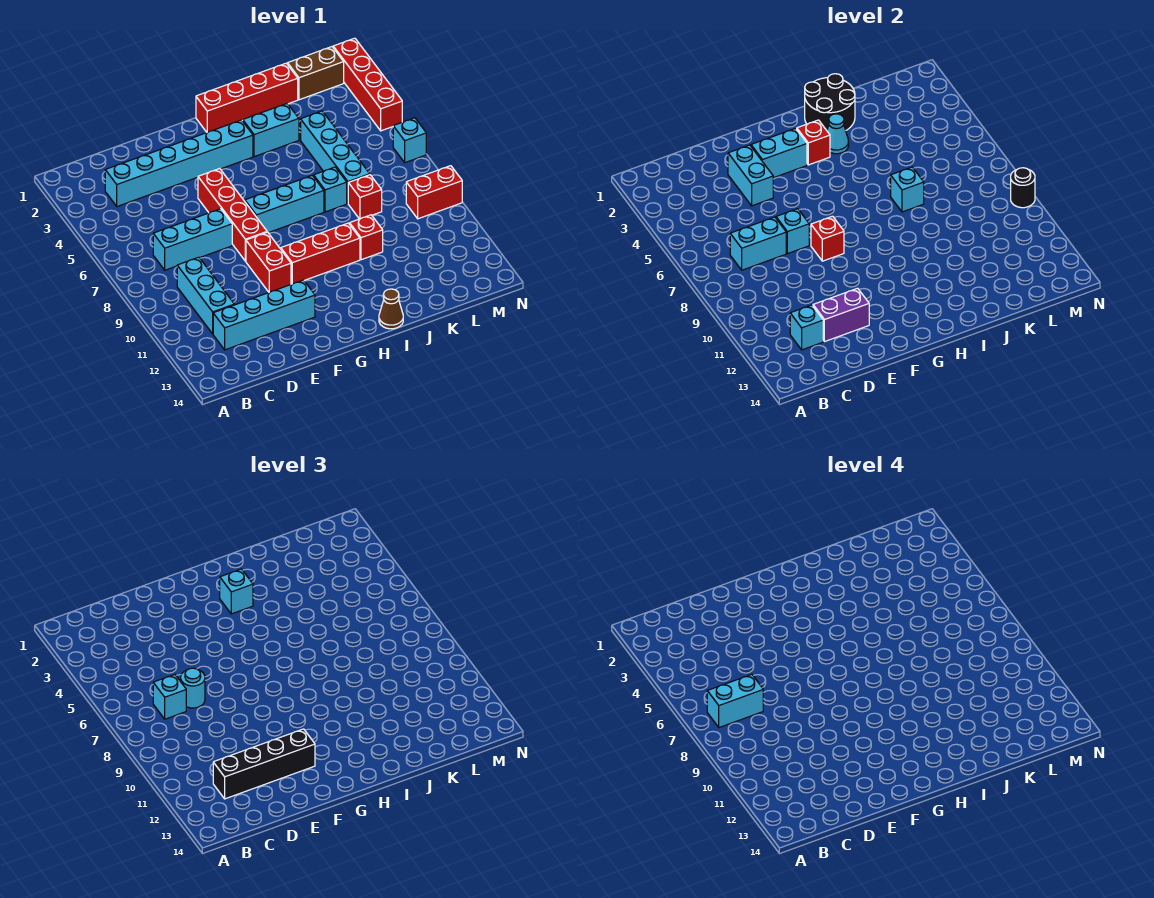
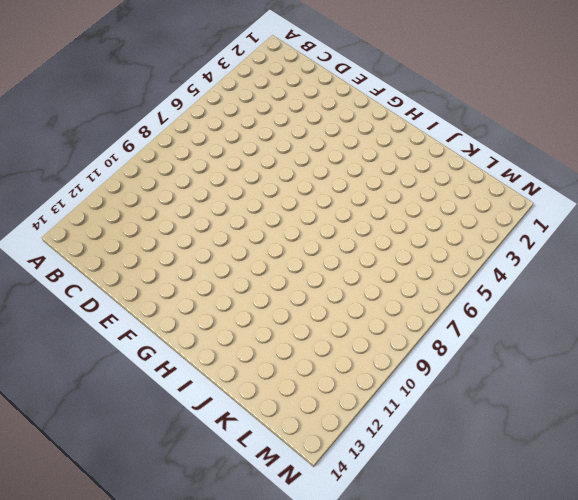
none -> cyan brick C3:H3 level 1
none -> cyan brick C7:E7 level 1
none -> cyan brick C9:C11 level 1
none -> cyan brick C12:F12 level 1

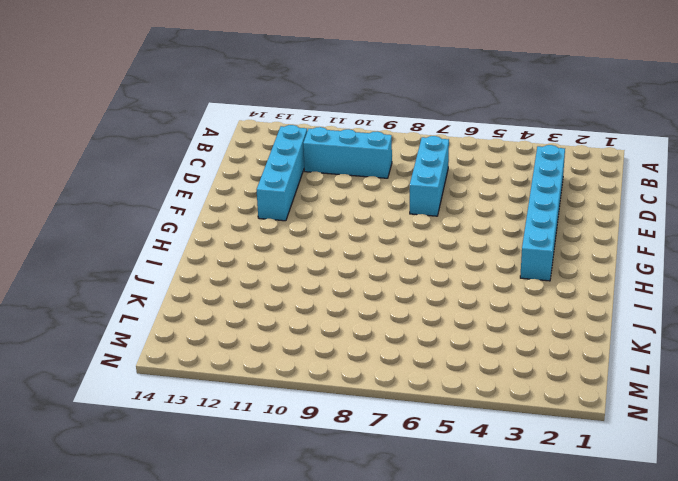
none -> red brick F5:F8 level 1
none -> red brick F9:F10 level 1
none -> cyan brick G7:I7 level 1
none -> red brick G10:I10 level 1

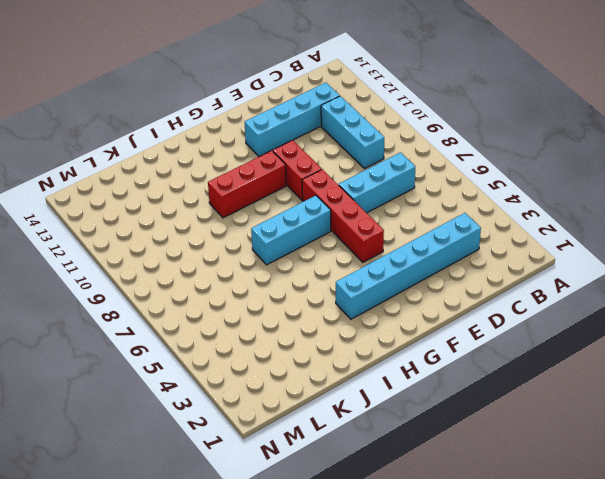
none -> red brick H1:K1 level 1
none -> cyan brick I3:J3 level 1
none -> brown cone I14 level 1
none -> cyan brick J7 level 1

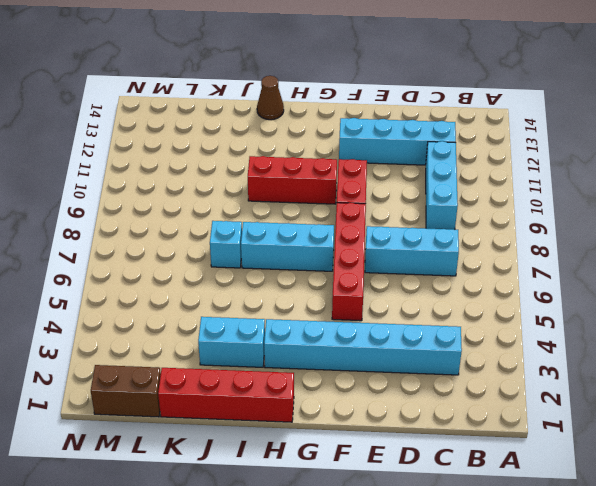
none -> red brick J10 level 1
none -> cyan brick K4:K7 level 1
none -> red brick K8 level 1
none -> red brick M9:N9 level 1

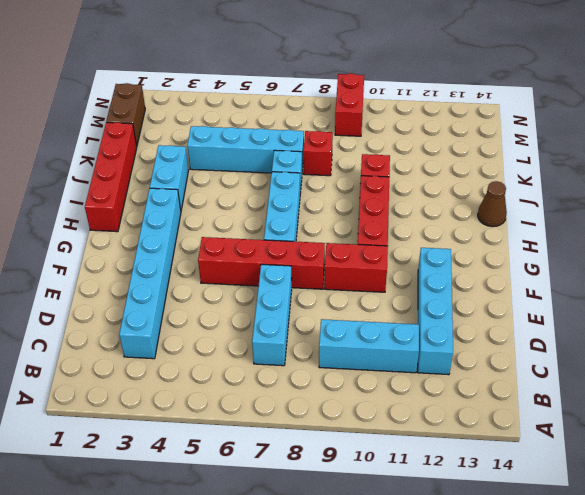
none -> red brick N1:N4 level 1
none -> cyan brick N6 level 1
none -> cyan brick C7:D7 level 2
none -> cyan brick C12 level 2

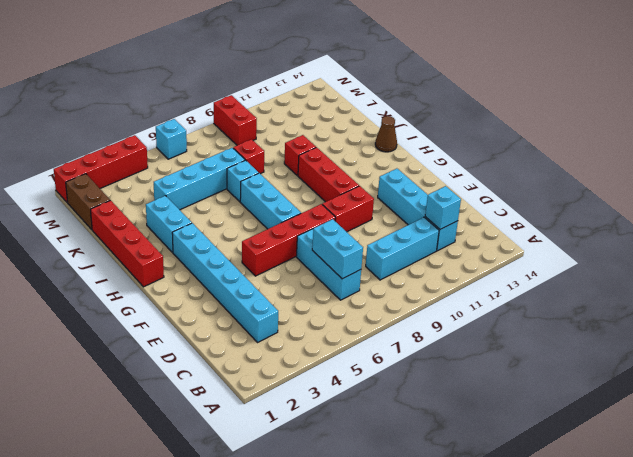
none -> purple brick D12:E12 level 2
none -> cyan brick E3:E4 level 2
none -> cyan brick E7 level 2
none -> cyan brick F3:G3 level 2

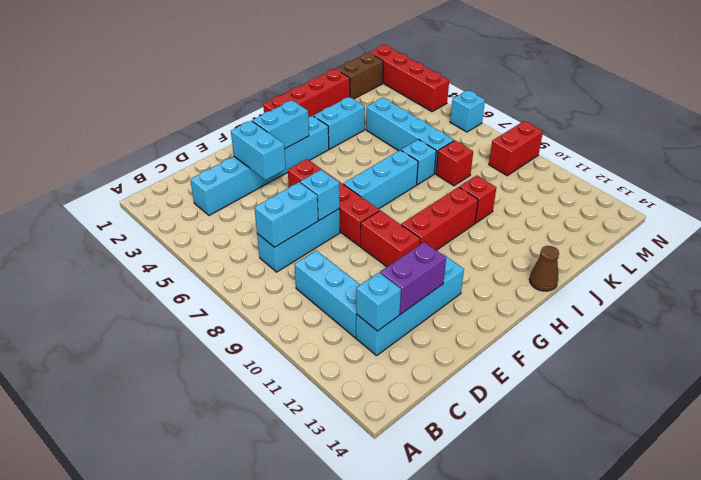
none -> red brick F8 level 2
none -> red brick H3 level 2
none -> black round brick I1:J2 level 2
none -> cyan cone I3 level 2

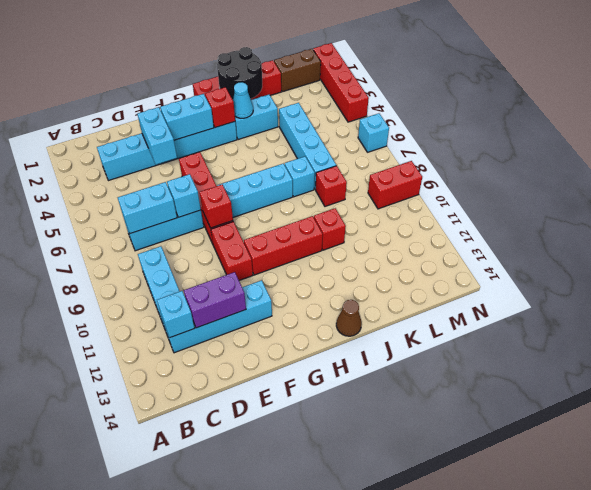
none -> cyan brick J7 level 2
none -> black round brick N9 level 2
none -> cyan brick C7 level 3
none -> black brick C12:F12 level 3

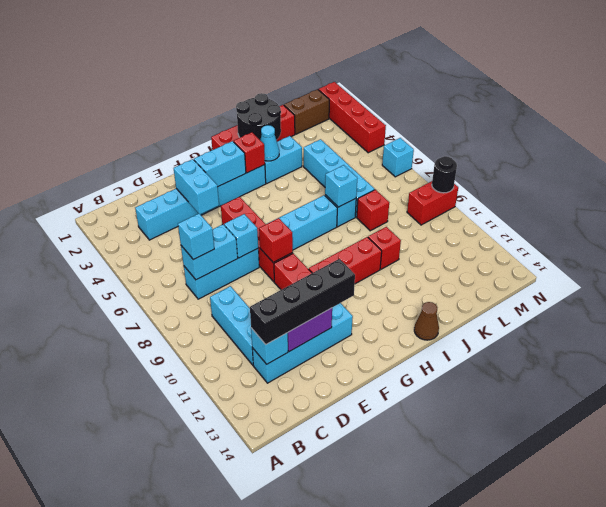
none -> cyan round brick D7 level 3
none -> cyan brick H3 level 3
none -> cyan brick B7:C7 level 4

